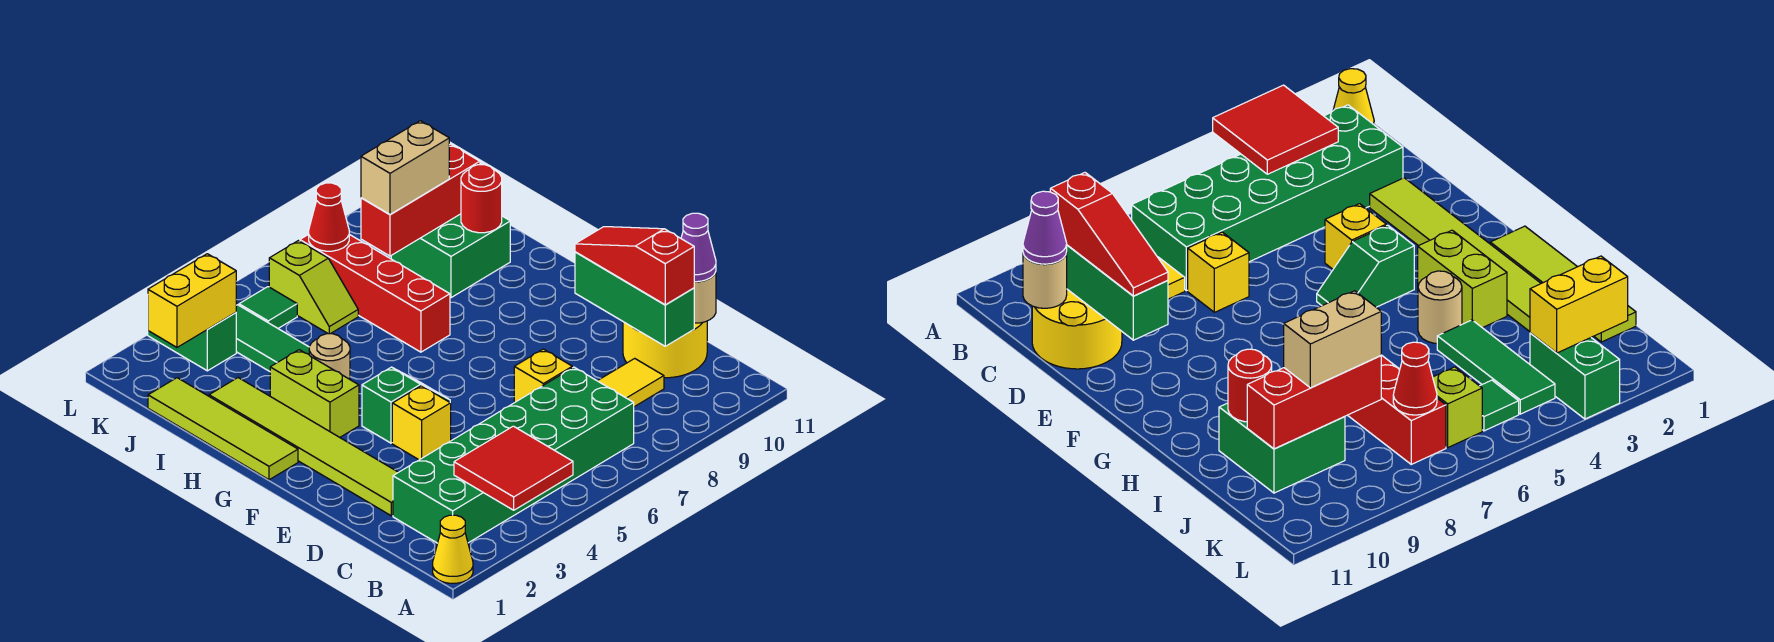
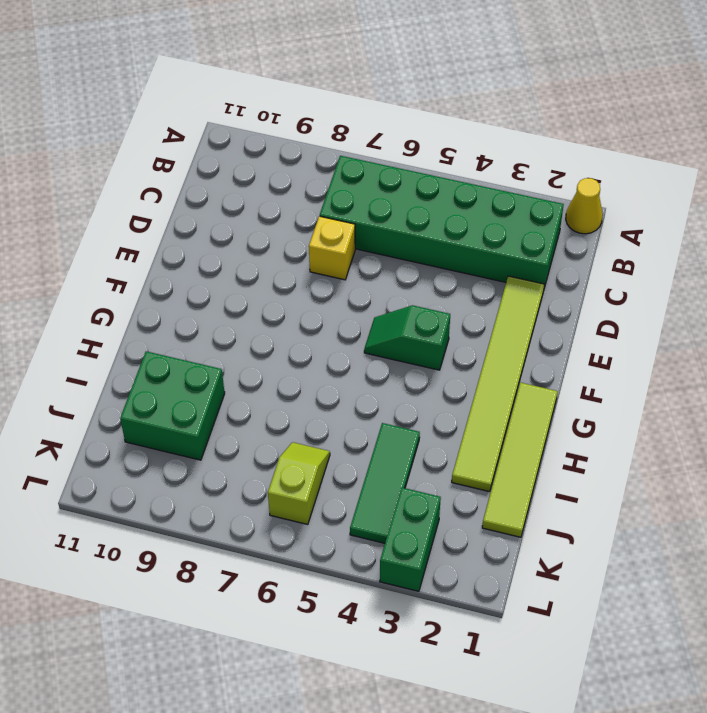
none -> yellow tile C8:C9 level 1
none -> yellow round brick C10:D11 level 1
none -> yellow brick E4 level 1

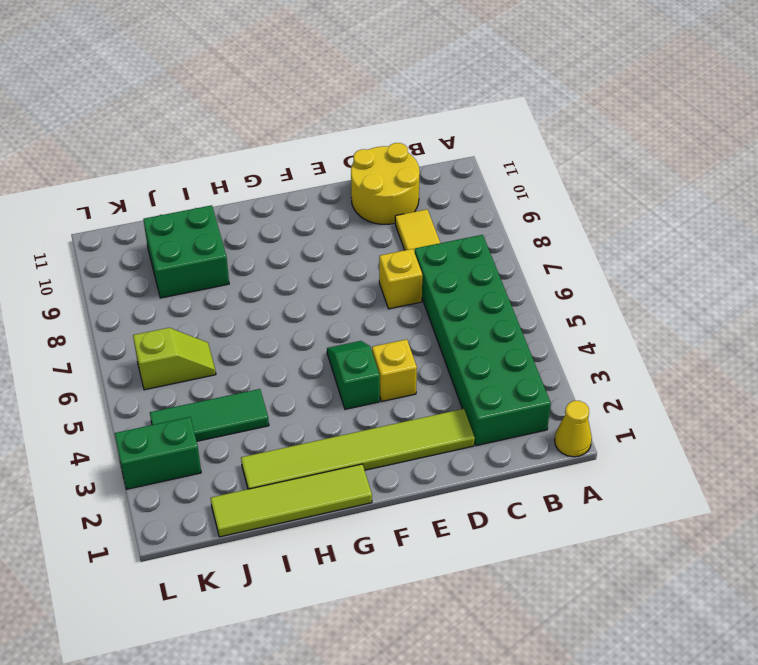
none -> lime brick G3:H3 level 1
none -> tan round brick H4 level 1
none -> red brick H7:K7 level 1

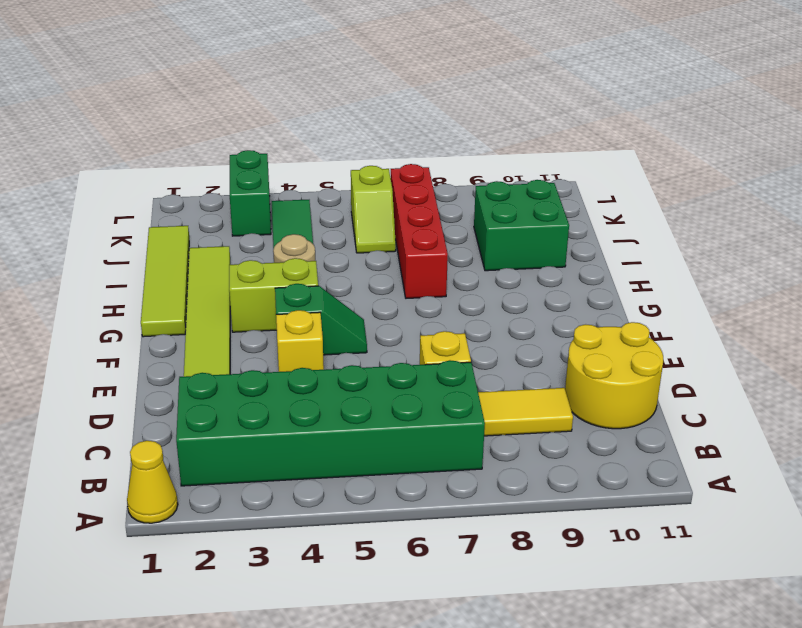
lime brick G3:G4 level 1 -> lime brick G3:H3 level 1
none -> green tile K5 level 1
none -> red tile A3:B4 level 2
none -> green brick C10:E10 level 2

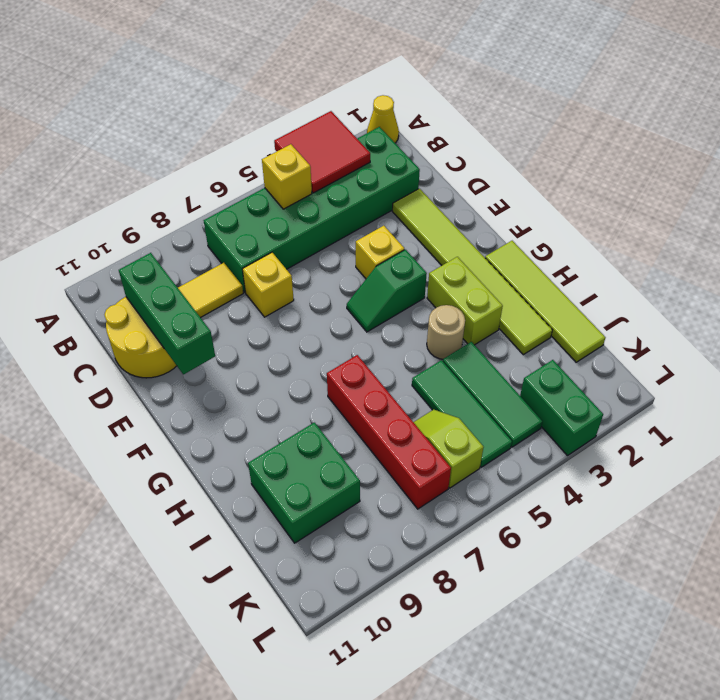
yellow brick B5 level 2 -> none
green tile I5:K5 level 1 -> green tile K5 level 1
none -> tan round brick C11 level 2
none -> red round brick I10 level 2
none -> red brick J8:J10 level 2

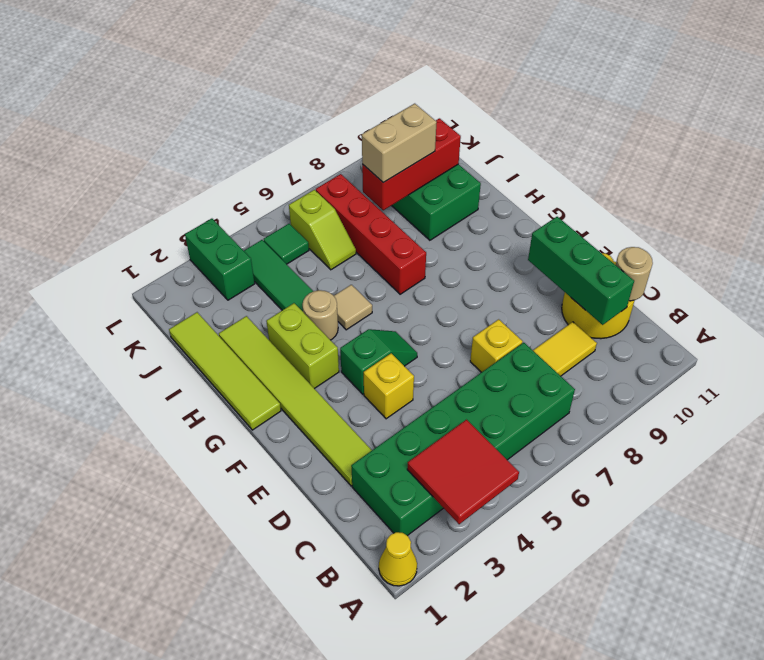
tan tile H5 level 1 -> none
none -> red round brick I10 level 2
none -> yellow brick K2:K3 level 2
none -> red cone K7 level 2

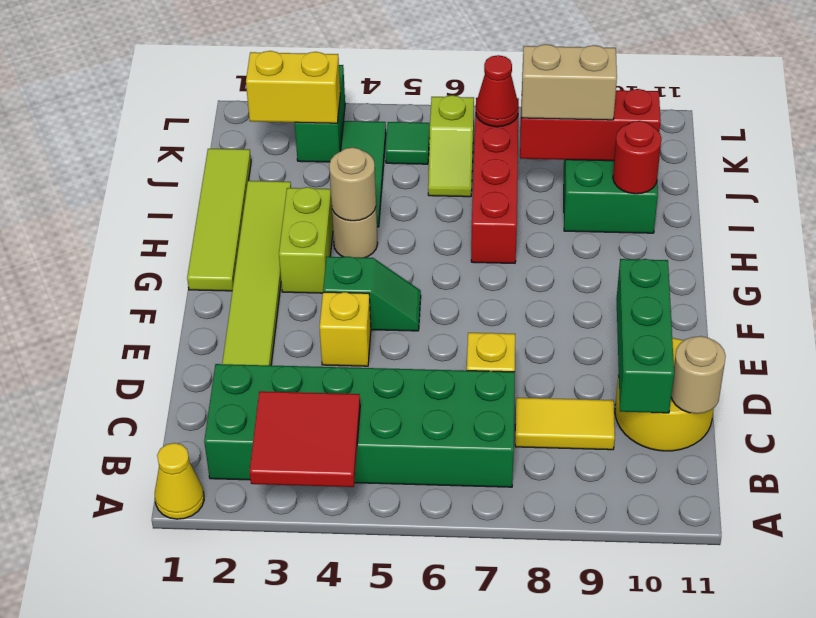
tan round brick H4 level 2 -> none
none -> red slope C10:E10 level 3 top C
none -> purple cone C11 level 3

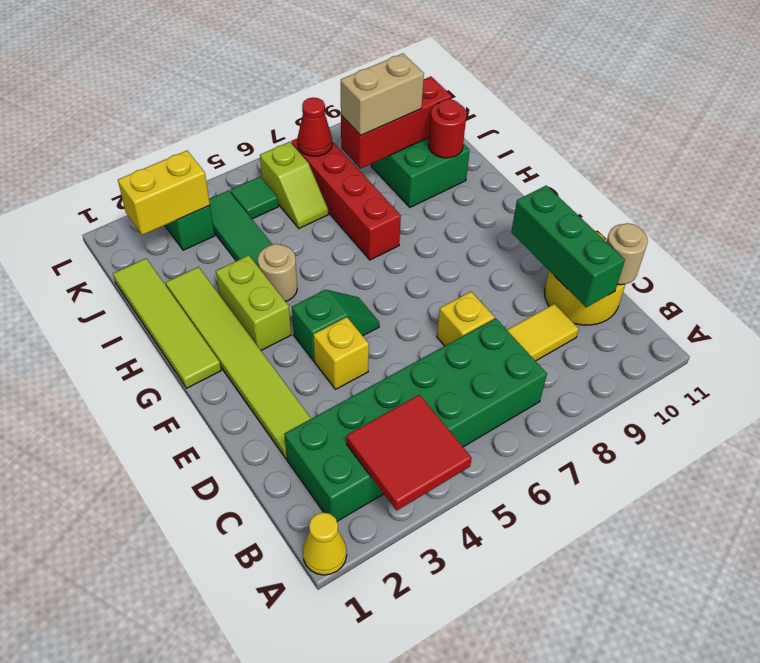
none -> red slope C10:E10 level 3 top C
none -> purple cone C11 level 3

